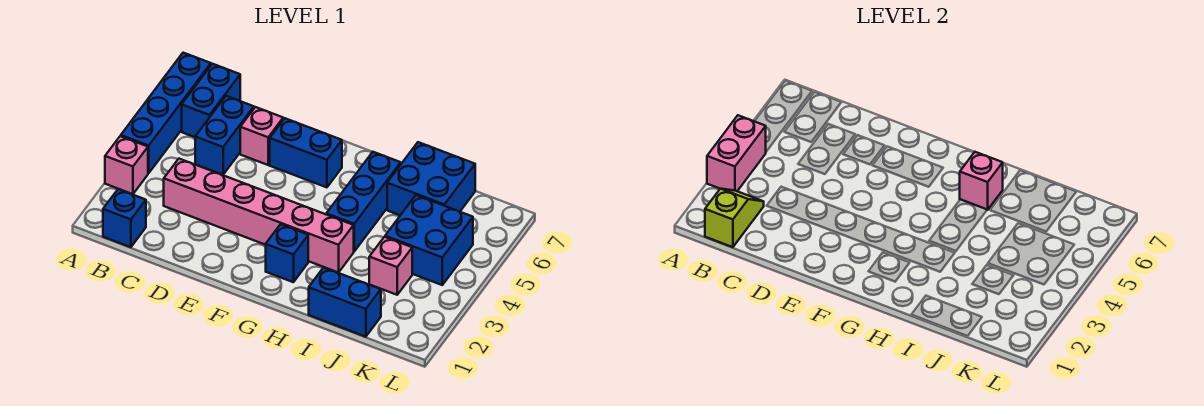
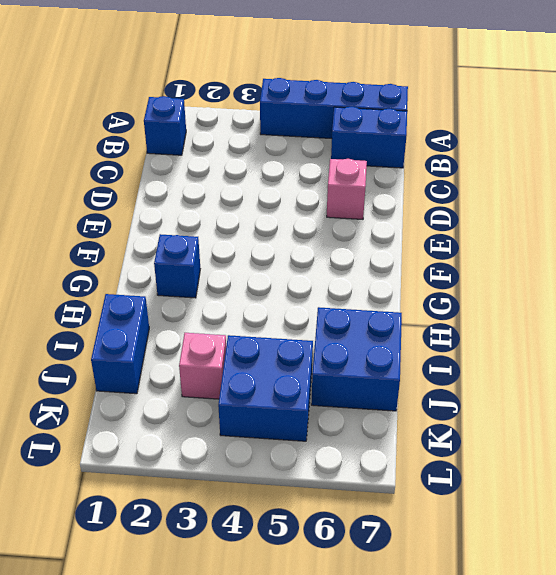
none -> pink brick A3 level 1
none -> pink brick C3:H3 level 1
none -> blue brick C5:C6 level 1

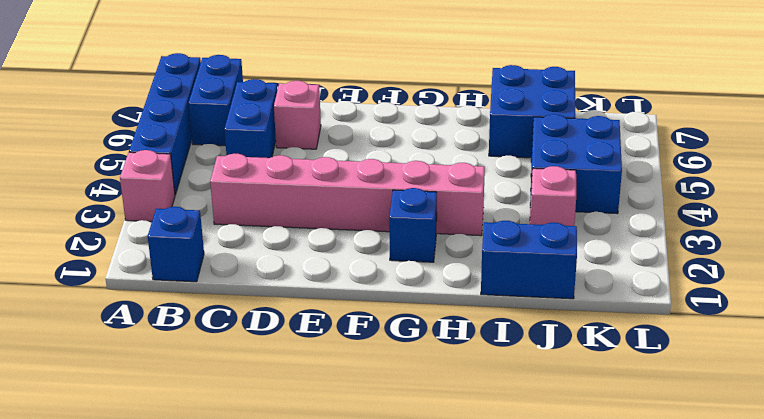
none -> blue brick E6:F6 level 1
none -> blue brick H4:H6 level 1
none -> pink brick A3:A4 level 2

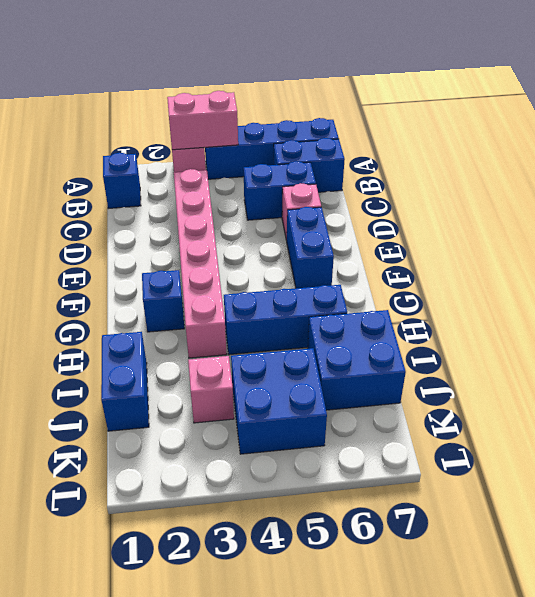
none -> lime slope B1:B2 level 2 top 1
none -> pink brick H6 level 2

